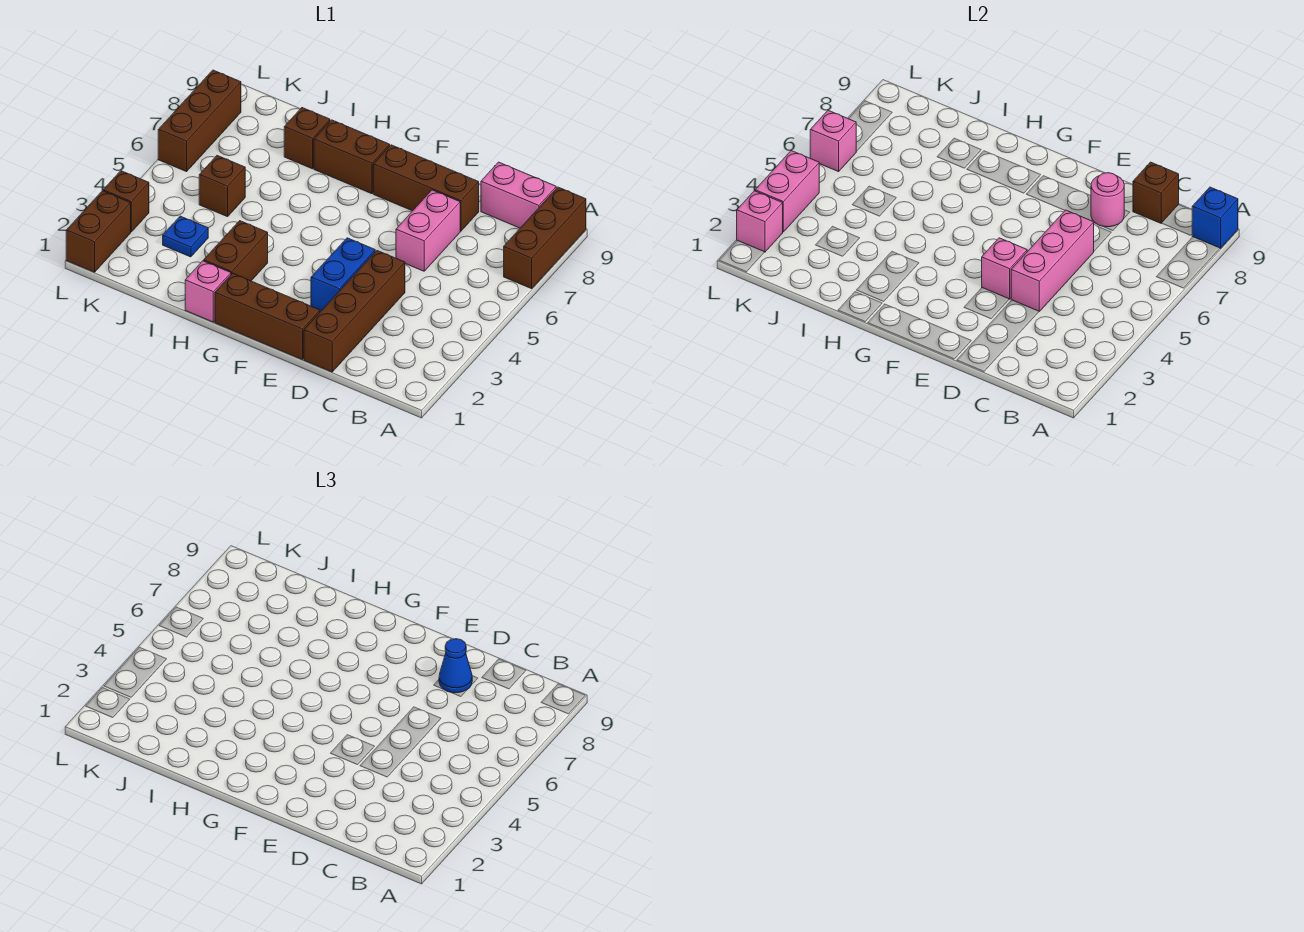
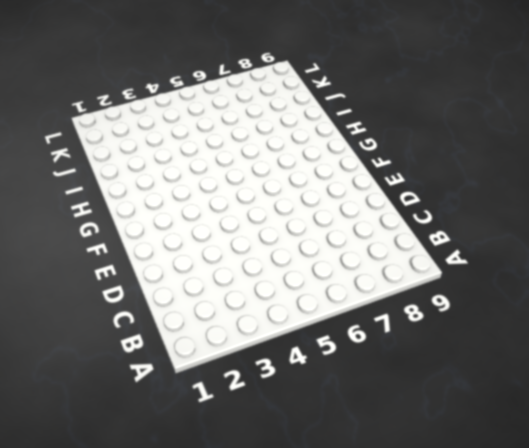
none -> brown brick A7:A9 level 1
none -> pink brick B9:C9 level 1
none -> brown brick D1:D4 level 1

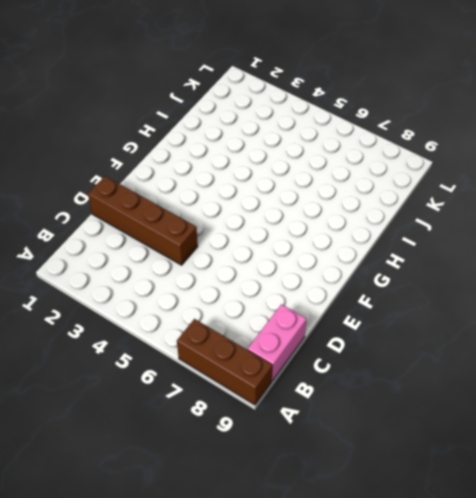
none -> pink brick D6:D7 level 1
none -> brown brick D8:F8 level 1
none -> brown brick E1:G1 level 1

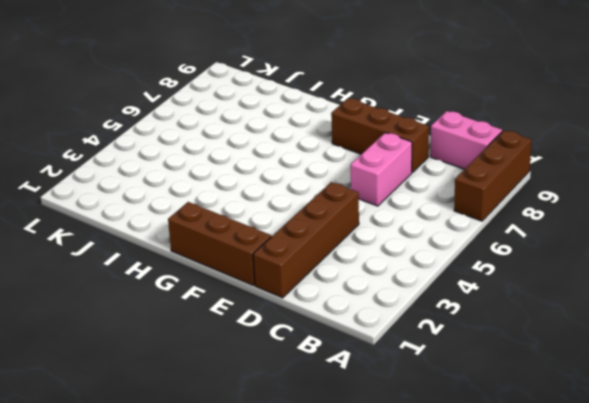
none -> blue brick E3:E4 level 1
none -> brown brick G8:H8 level 1
none -> pink brick H1 level 1

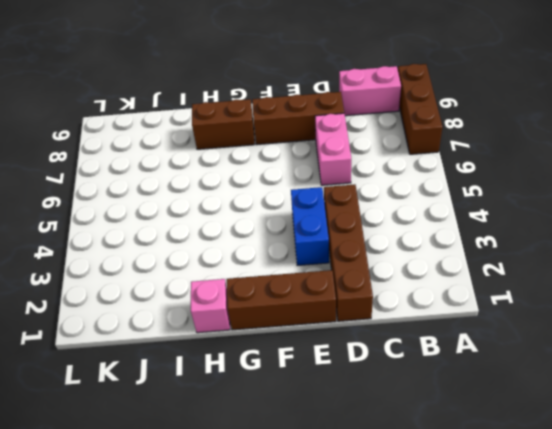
none -> brown brick H2:H3 level 1
none -> brown brick I8 level 1
none -> blue plate J3 level 1

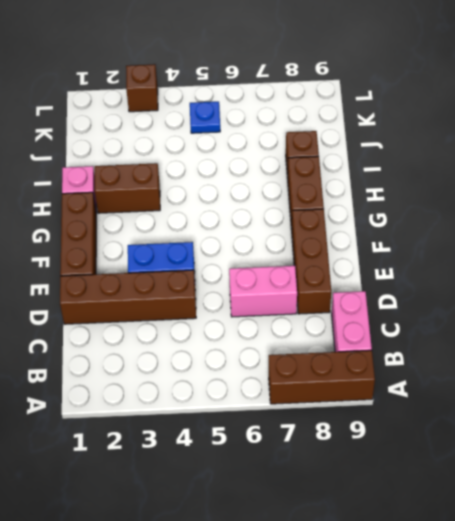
blue plate K5 level 1 -> blue plate J3 level 1
none -> brown brick J5 level 1
none -> brown brick L1:L2 level 1
none -> brown brick L6:L8 level 1

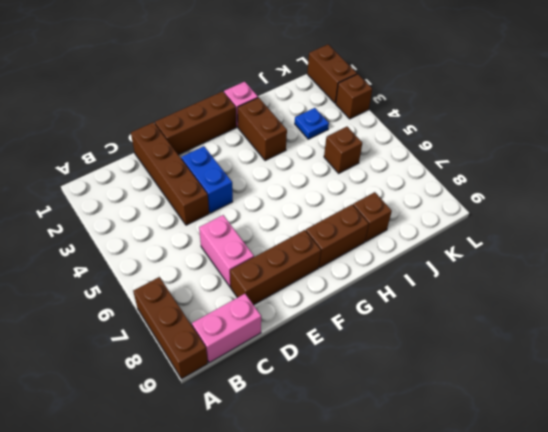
none -> brown brick L6:L8 level 1
none -> blue brick A9 level 2
none -> brown brick C9 level 2

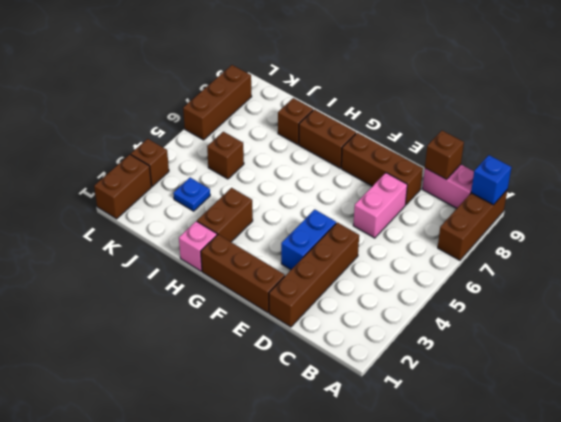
none -> pink brick D4:D6 level 2
none -> pink round brick D8 level 2
none -> pink brick E4 level 2

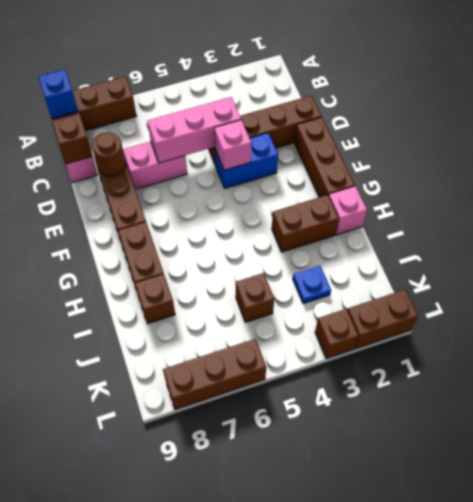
brown round brick D8 level 2 -> pink round brick D8 level 2
none -> pink brick L2 level 2
none -> pink brick L3:L4 level 2
none -> pink brick L6 level 2

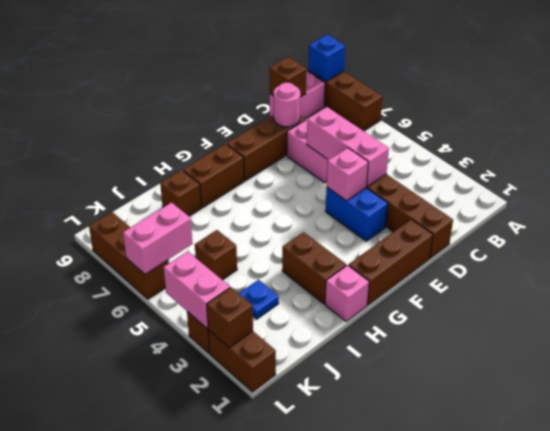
pink brick K6:L6 level 2 -> pink brick L6 level 2
brown brick L2 level 2 -> pink brick L2 level 2
none -> blue cone D8 level 3

